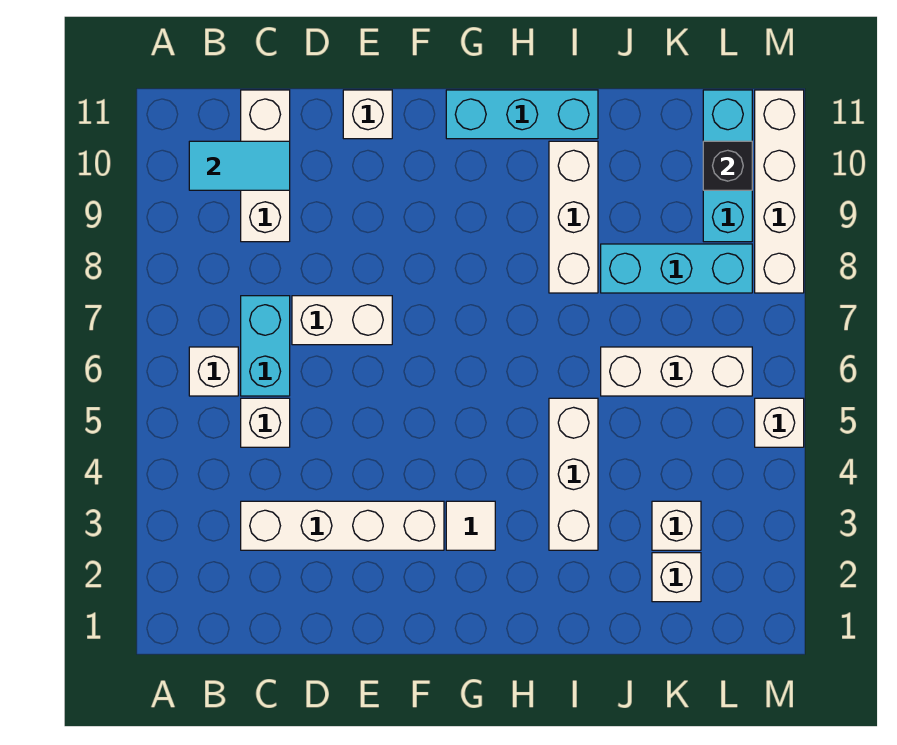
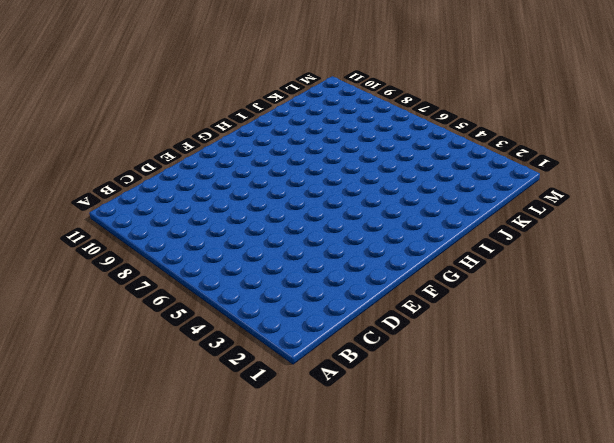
none -> white brick B6 level 1
none -> white brick C3:F3 level 1
none -> white brick C5 level 1

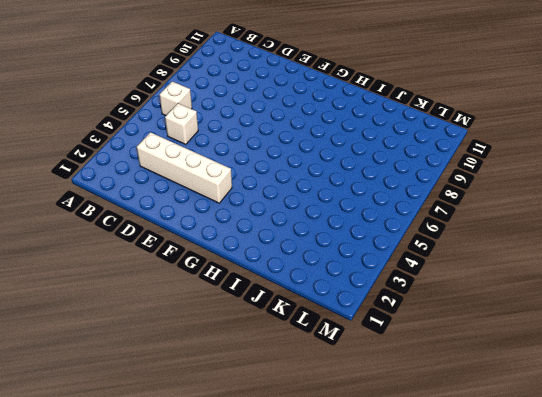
none -> cyan brick C6:C7 level 1
none -> white brick C9:C11 level 1
none -> white brick D7:E7 level 1

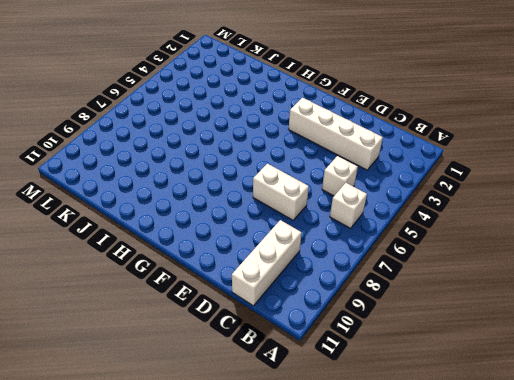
none -> cyan brick C6:C7 level 1
none -> white brick E11 level 1
none -> white tile G3 level 1

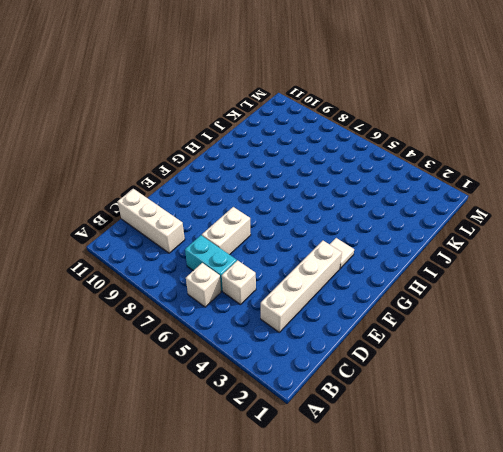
none -> white brick E11 level 1
none -> cyan brick G11:I11 level 1
none -> white brick I3:I5 level 1

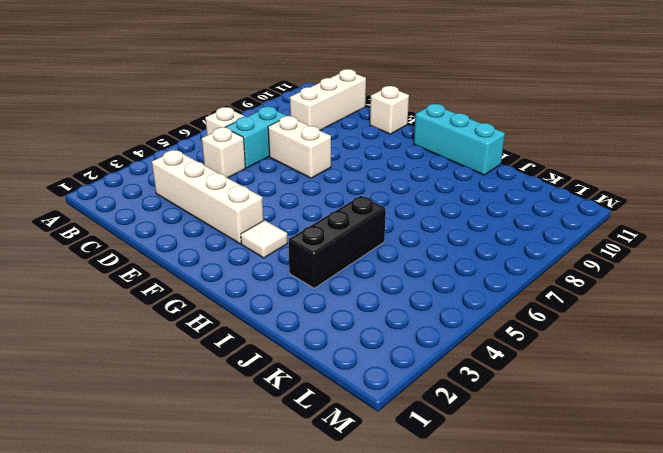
black brick I3:I5 level 1 -> white brick I3:I5 level 1
none -> white brick I8:I10 level 1
none -> white brick J6:L6 level 1
none -> cyan brick J8:L8 level 1

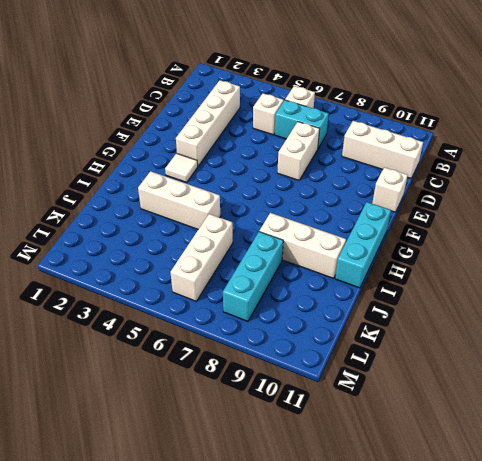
none -> white brick K2 level 1
none -> white brick K3 level 1
none -> cyan brick L9:L11 level 1

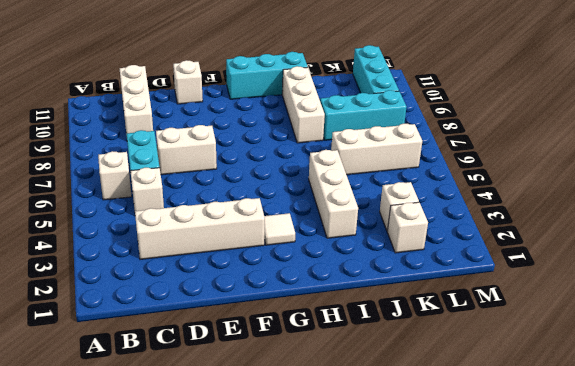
none -> white brick M5 level 1
none -> white brick M8:M11 level 1
none -> cyan tile B10:C10 level 2

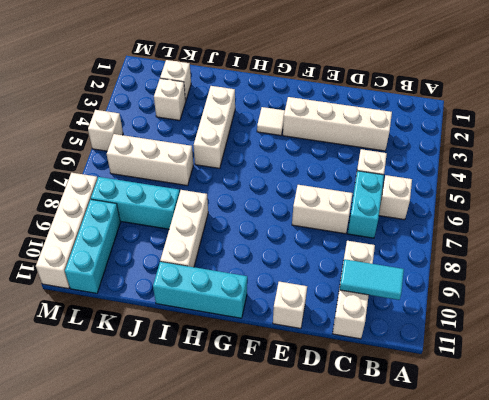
none -> black brick L10 level 2

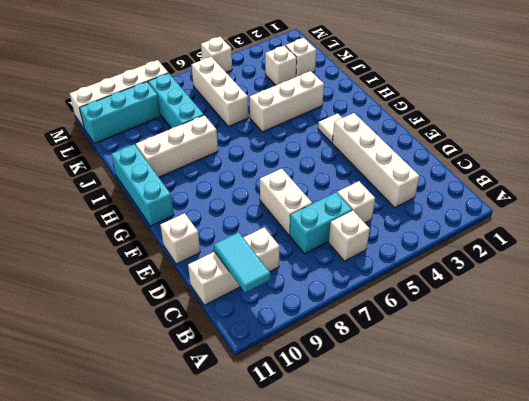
none -> black brick L10 level 2

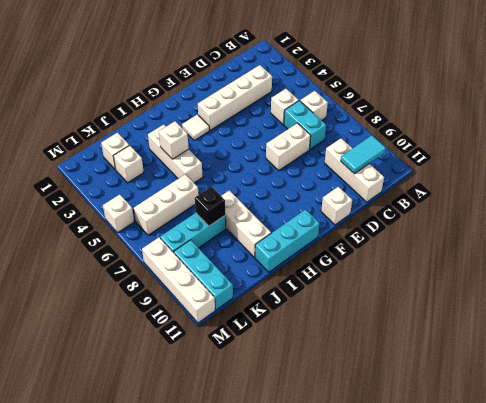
white brick I4 level 2 -> none
black brick J8 level 2 -> black brick L10 level 2

